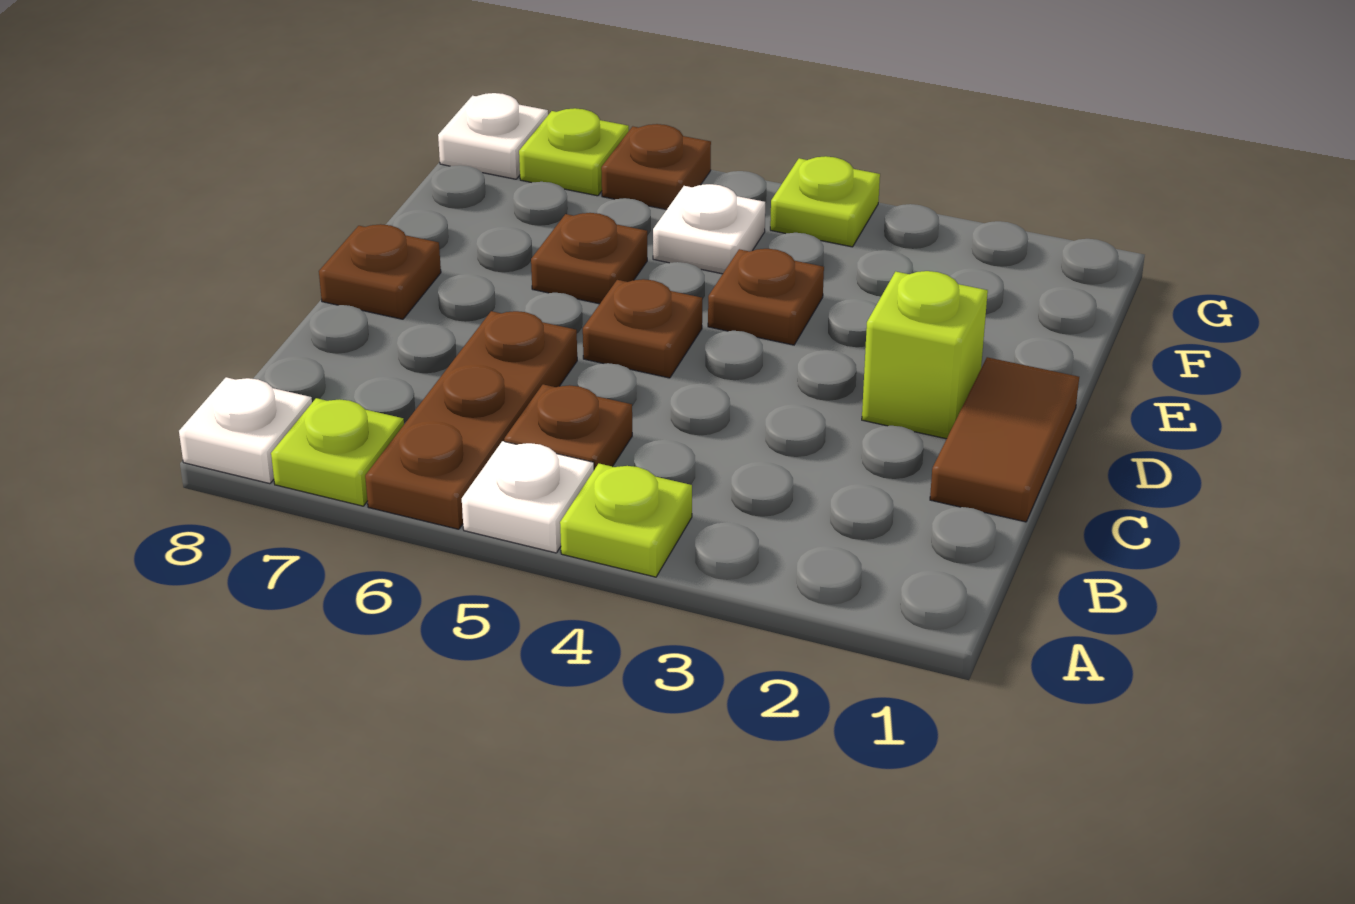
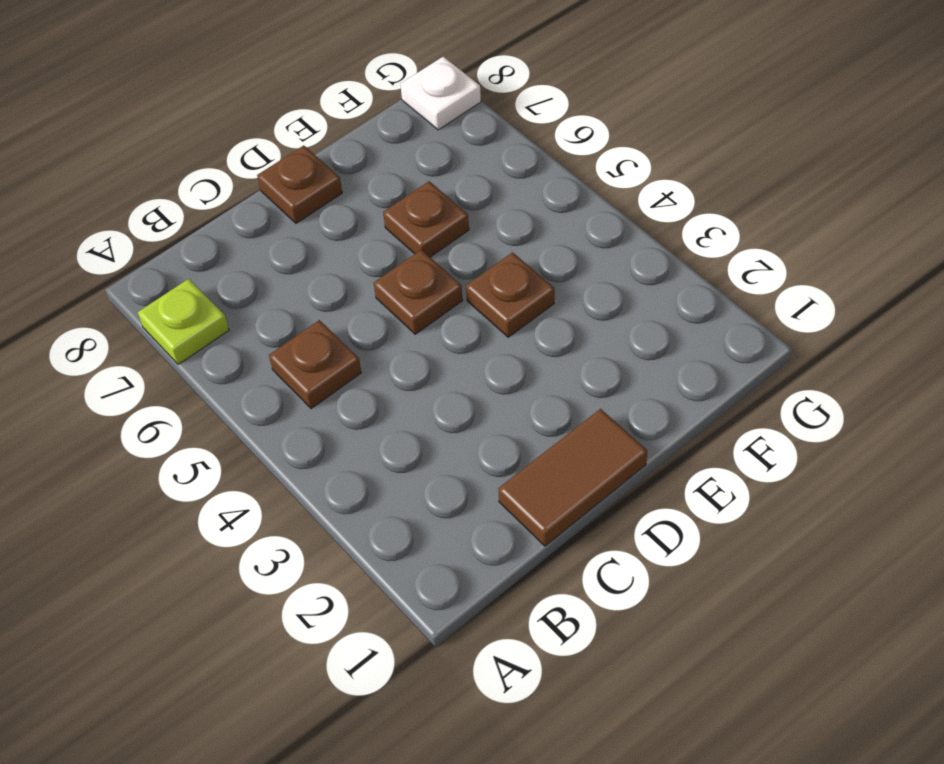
none -> lime plate A4 level 1
none -> white plate A5 level 1
none -> brown plate A6:C6 level 1

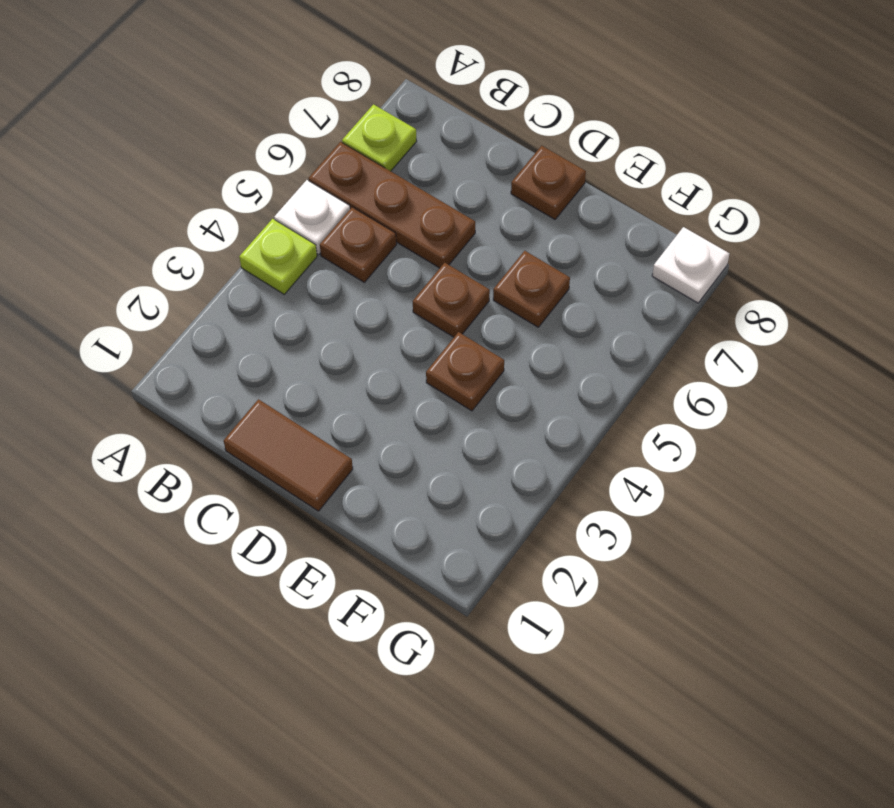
none -> white plate A8 level 1
none -> lime brick D2 level 1
none -> white plate F5 level 1

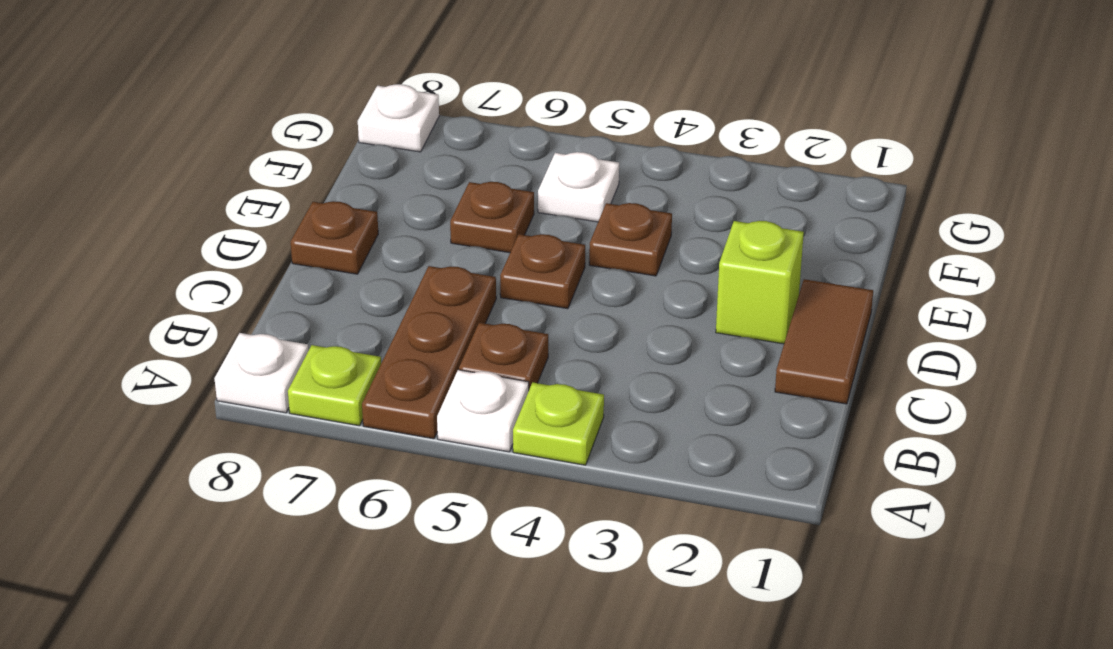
none -> lime plate G4 level 1
none -> brown plate G6 level 1
none -> lime plate G7 level 1

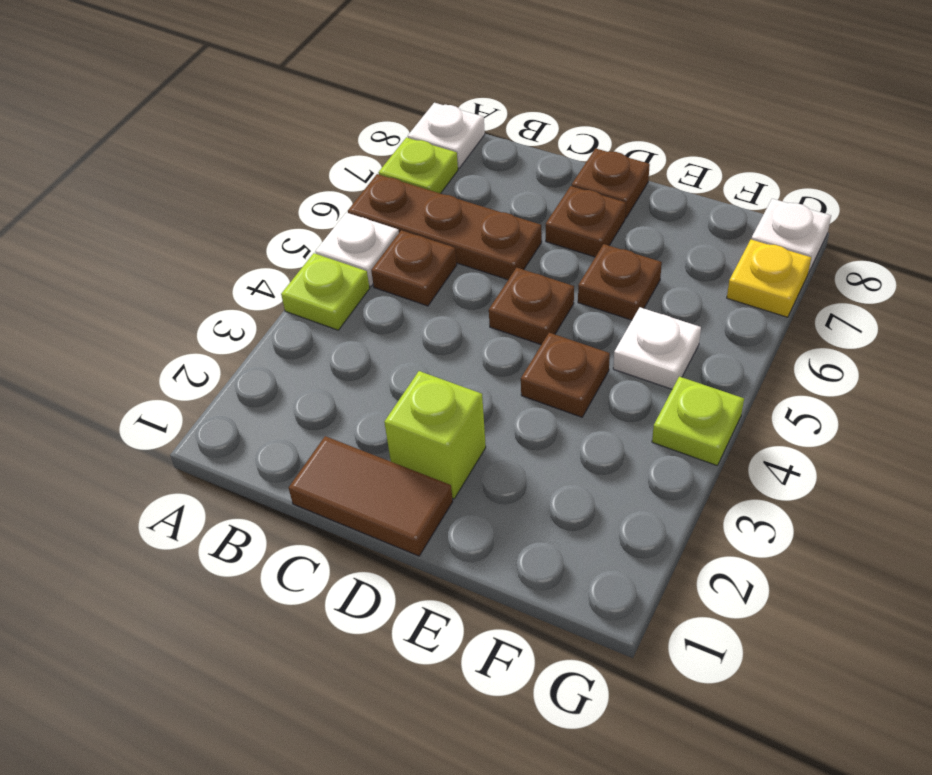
brown plate D7 level 1 -> brown plate G6 level 1
yellow plate G7 level 1 -> lime plate G7 level 1

